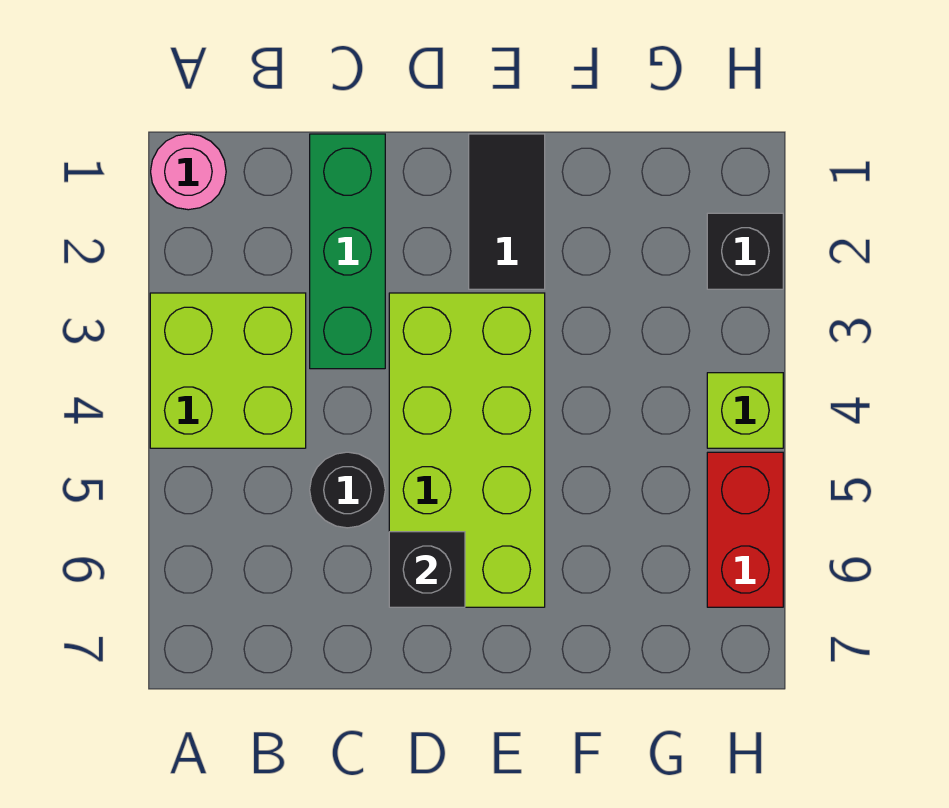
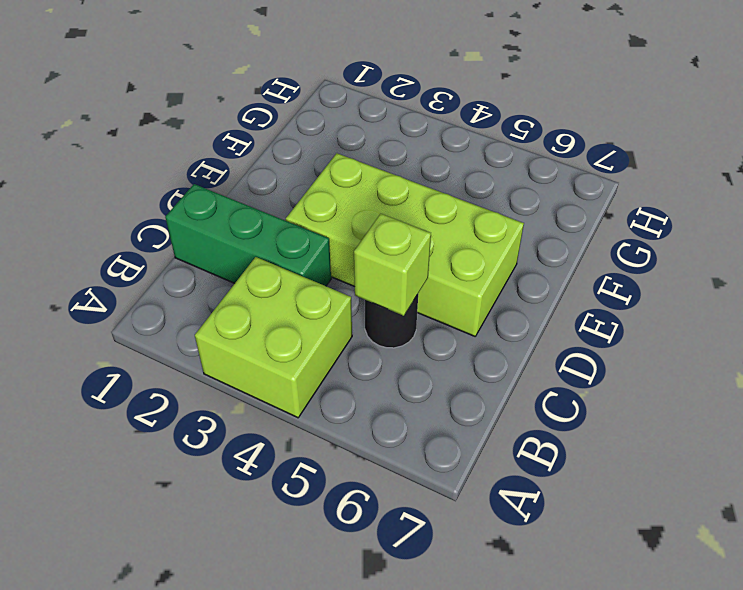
lime brick C5 level 2 -> lime brick H4 level 1
none -> pink round brick A1 level 1
none -> black tile E1:E2 level 1

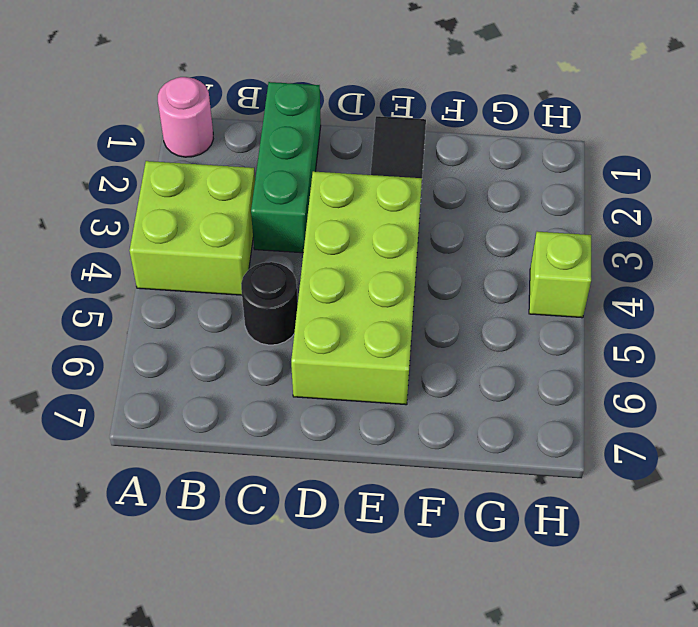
none -> black brick H2 level 1
none -> red brick H5:H6 level 1

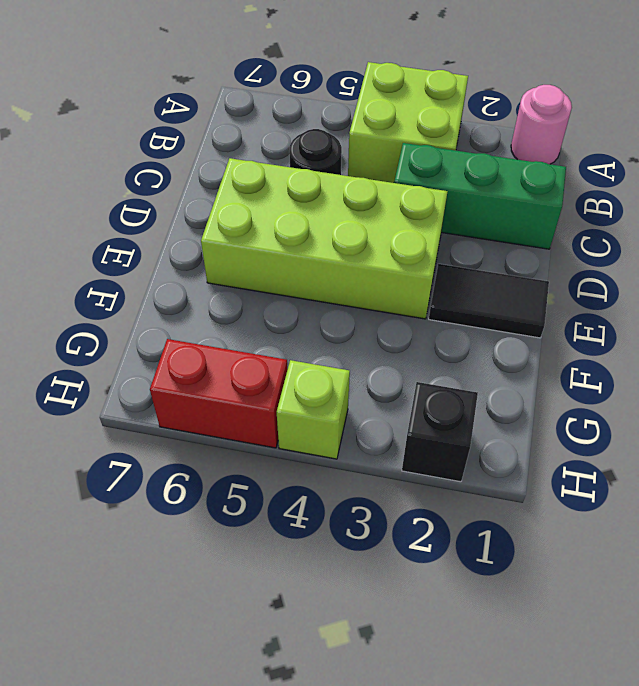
none -> black brick D6 level 2

